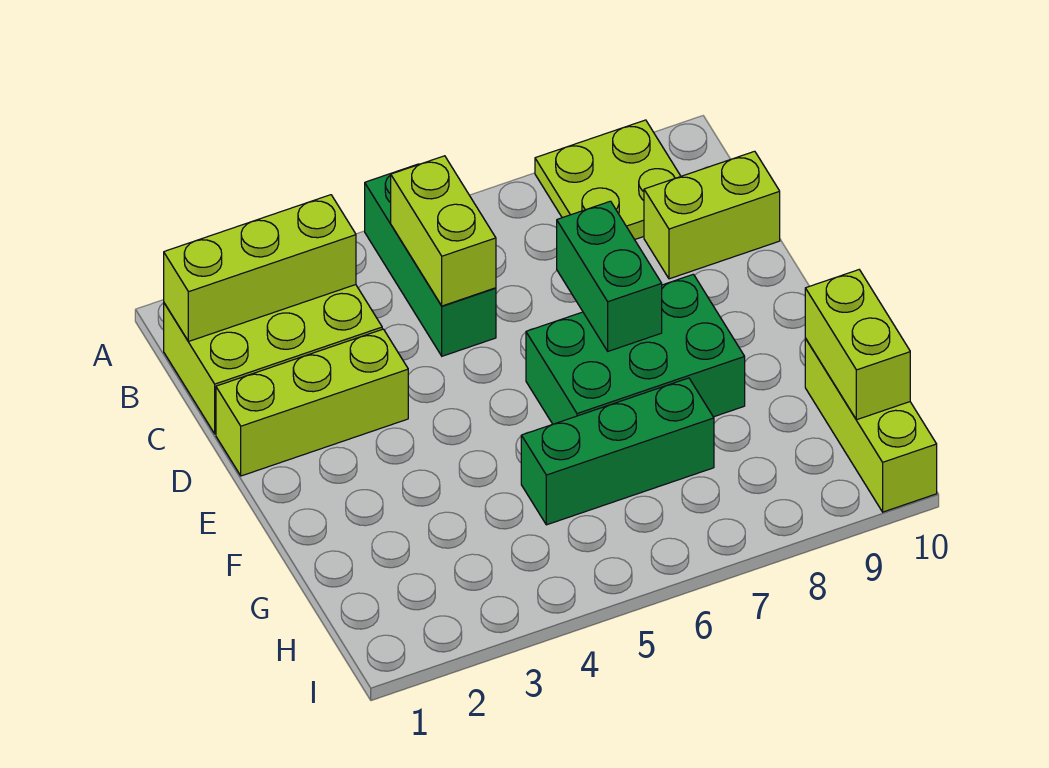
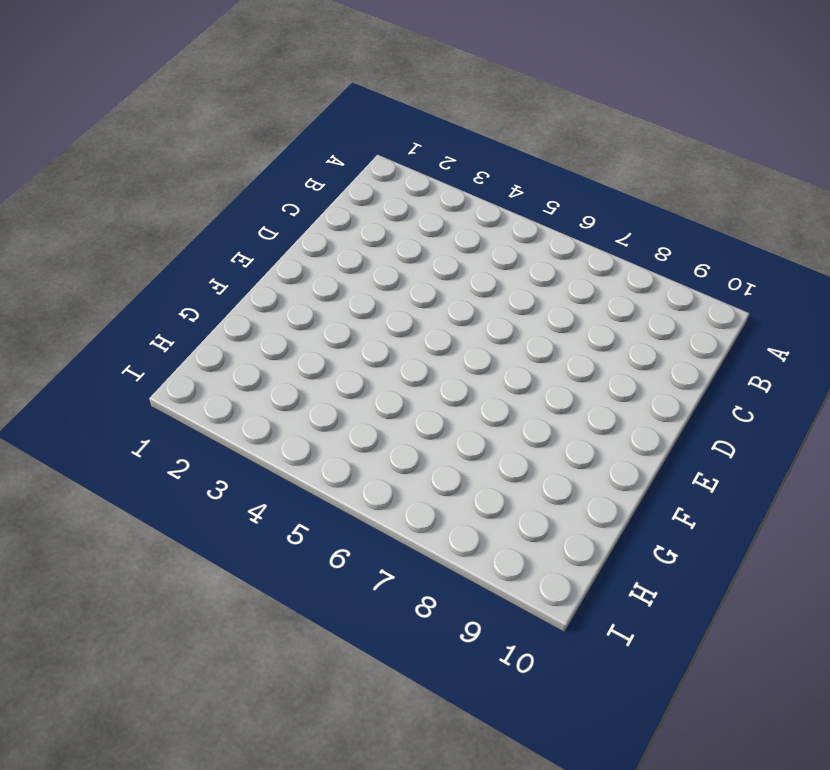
none -> green brick A5:C5 level 1
none -> lime plate A8:B9 level 1
none -> lime brick B1:C3 level 1

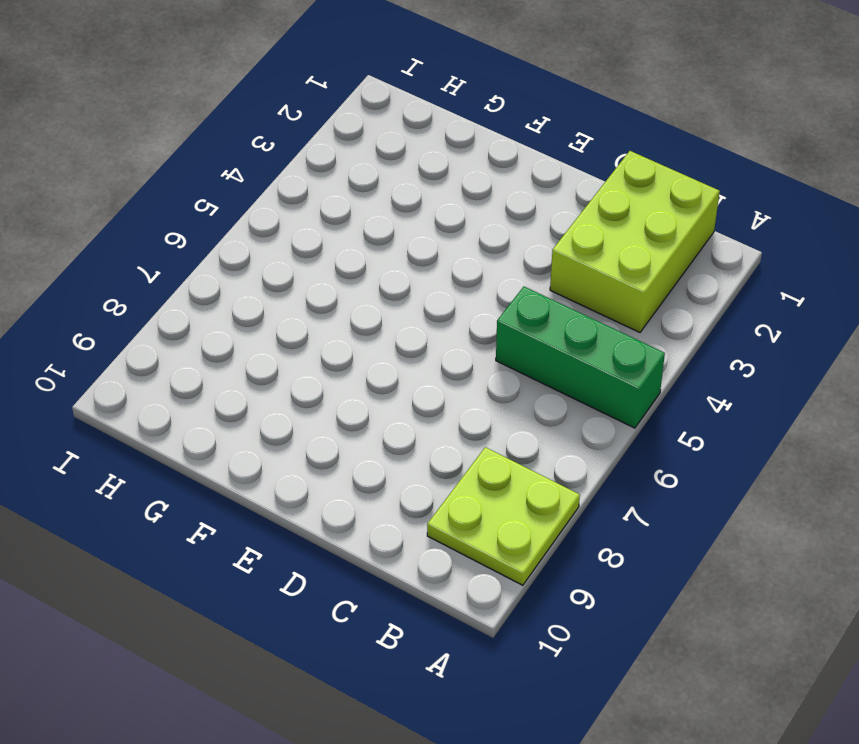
none -> lime brick C9:C10 level 1
none -> lime brick D1:D3 level 1
none -> green brick E6:F8 level 1

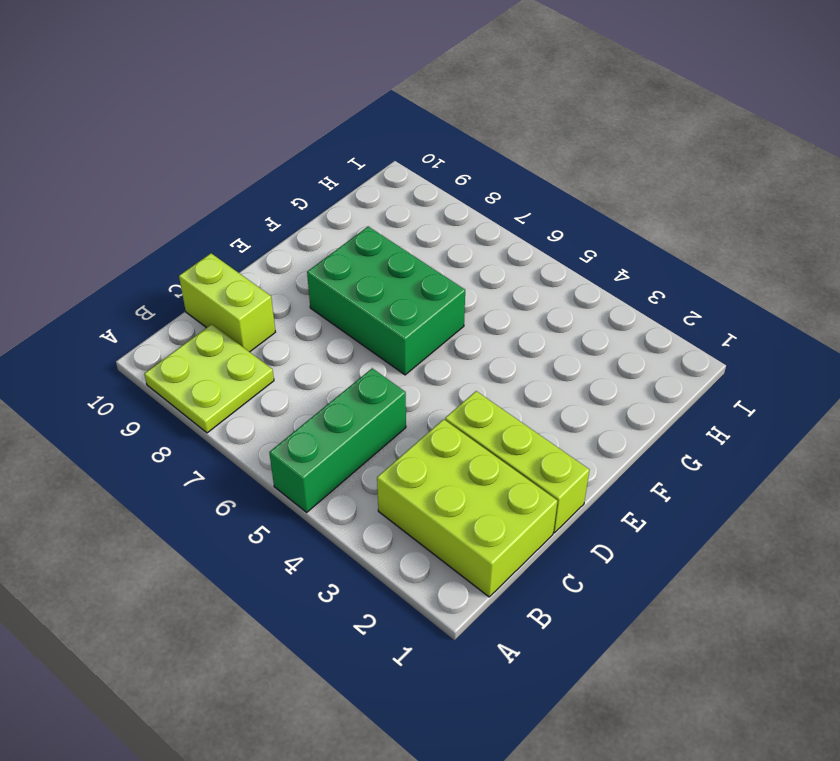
none -> green brick G5:G7 level 1
none -> lime brick G10:I10 level 1
none -> lime brick B1:B3 level 2

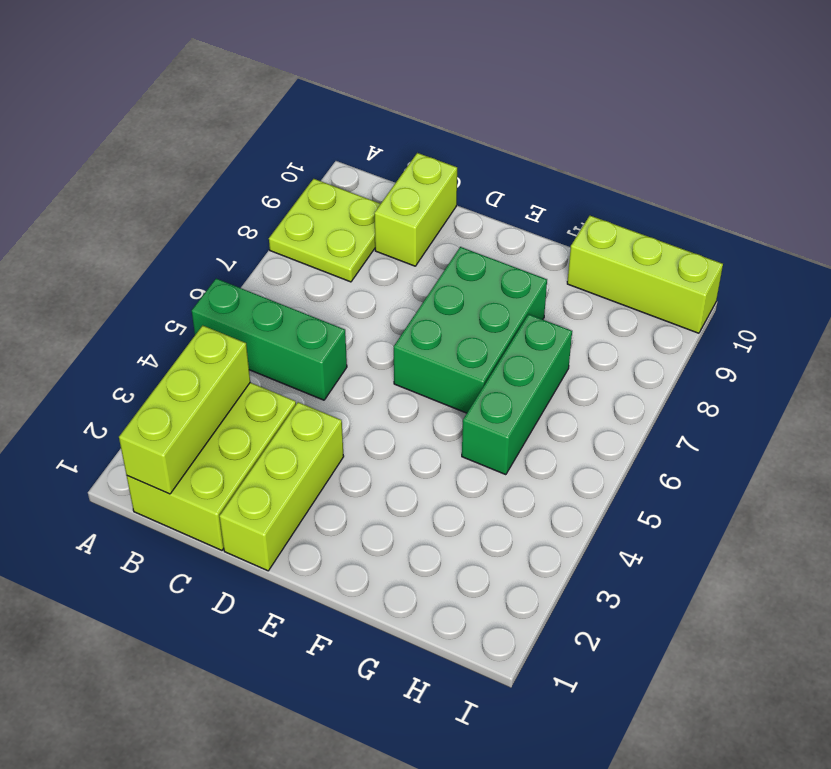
none -> lime brick B5:C5 level 2
none -> green brick D7:E7 level 2
none -> lime brick G10:H10 level 2

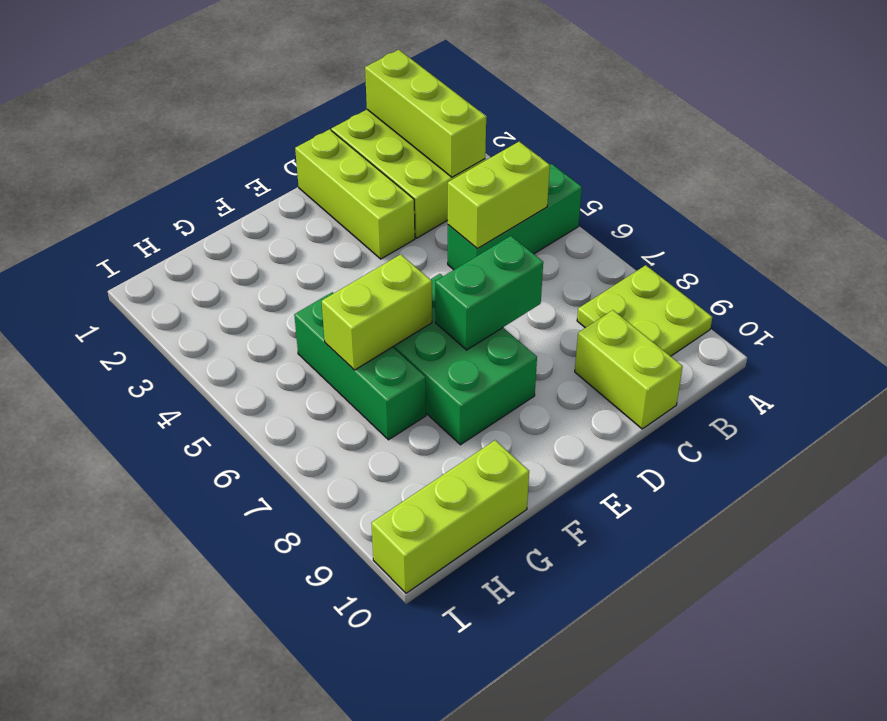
lime brick F6:G6 level 2 -> lime brick G10:H10 level 2

